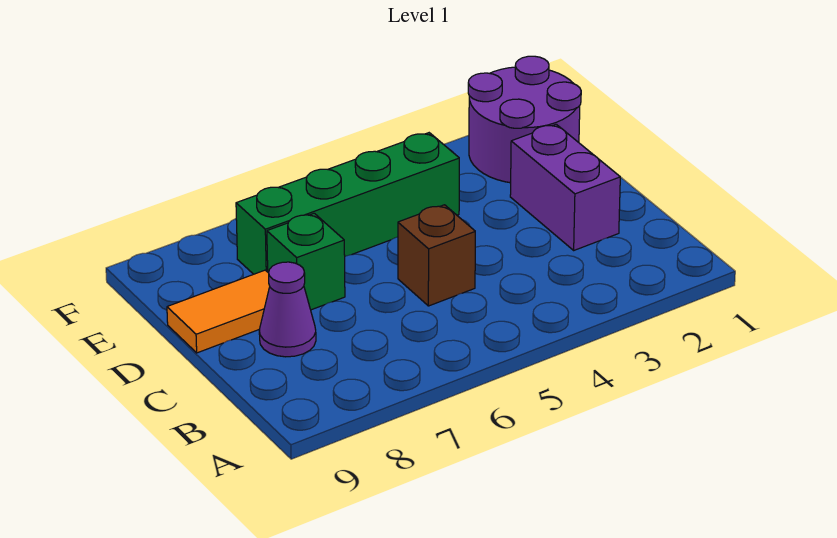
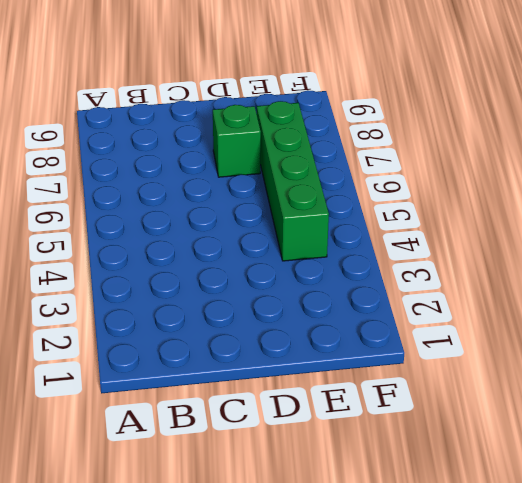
none -> purple brick C2:D2 level 1
none -> brown brick C5 level 1

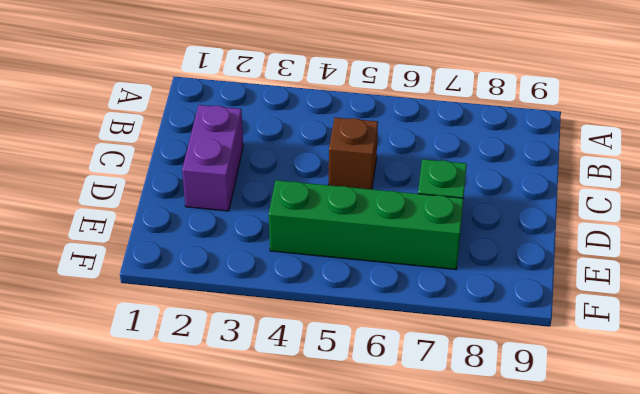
none -> purple cone C8 level 1
none -> orange tile D8:D9 level 1

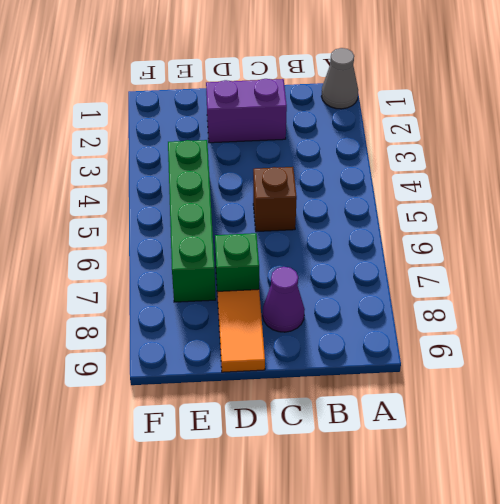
grey cone A1 level 1 -> none
none -> purple round brick E1:F2 level 1

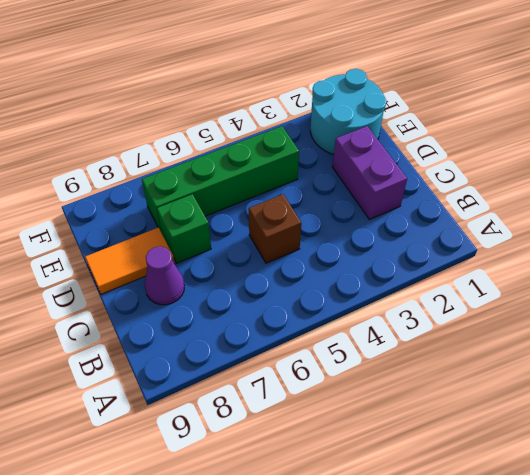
cyan round brick E1:F2 level 1 -> purple round brick E1:F2 level 1

